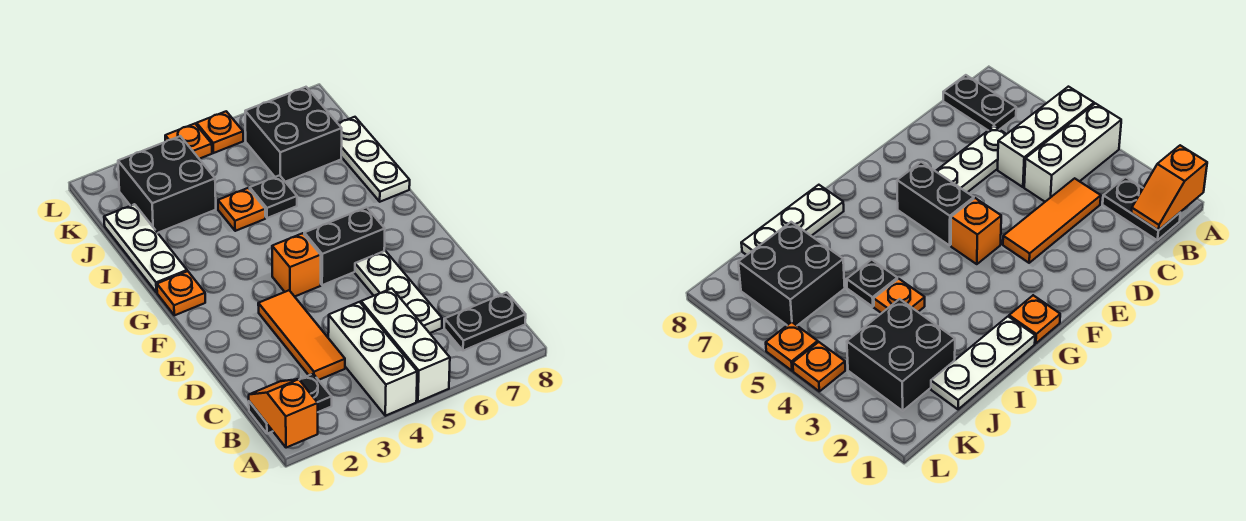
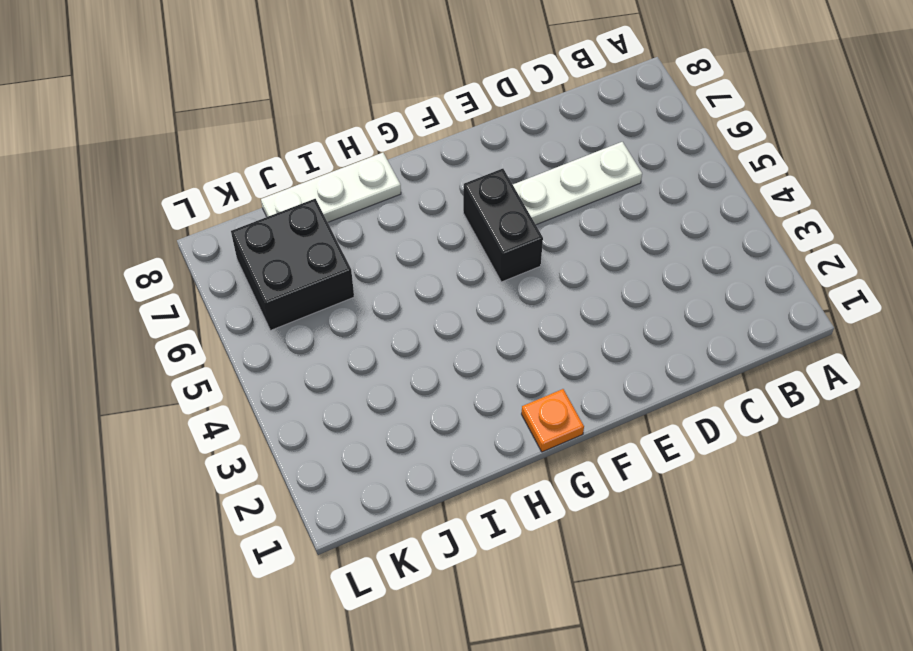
none -> white brick A4:C4 level 1
none -> white brick A5:C5 level 1
none -> black plate B1:B2 level 1

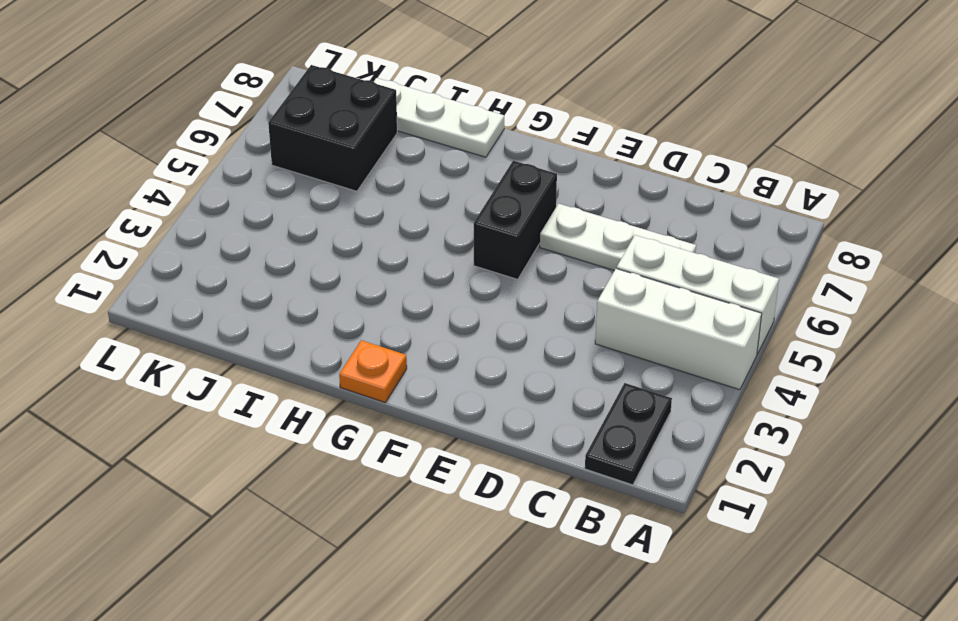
none -> black plate B7:B8 level 1
none -> orange tile C3:E3 level 1
none -> orange brick F4 level 1

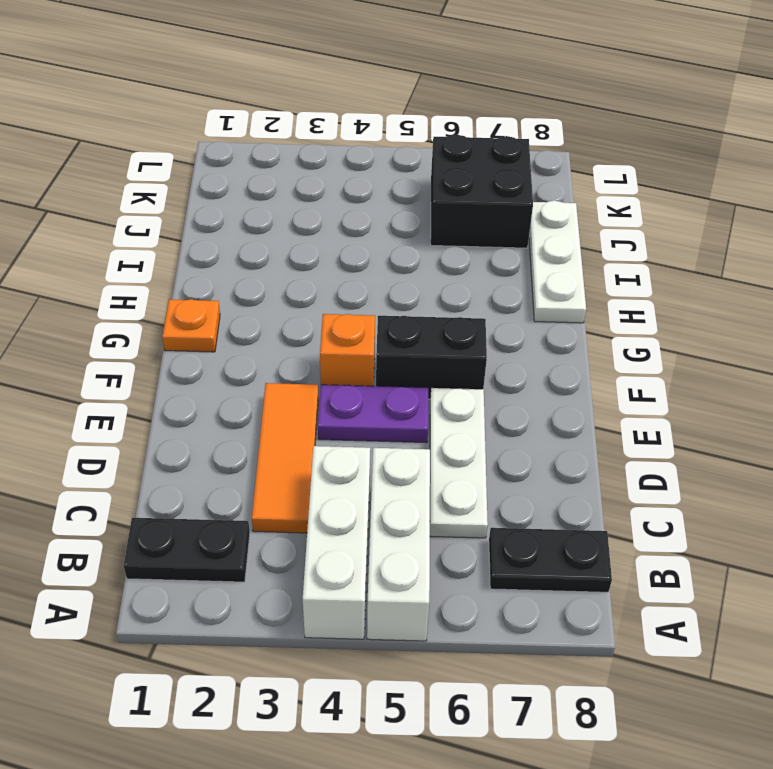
purple plate E4:E5 level 1 -> none
none -> white plate H1:J1 level 1
none -> orange plate I4 level 1
none -> black plate I5 level 1

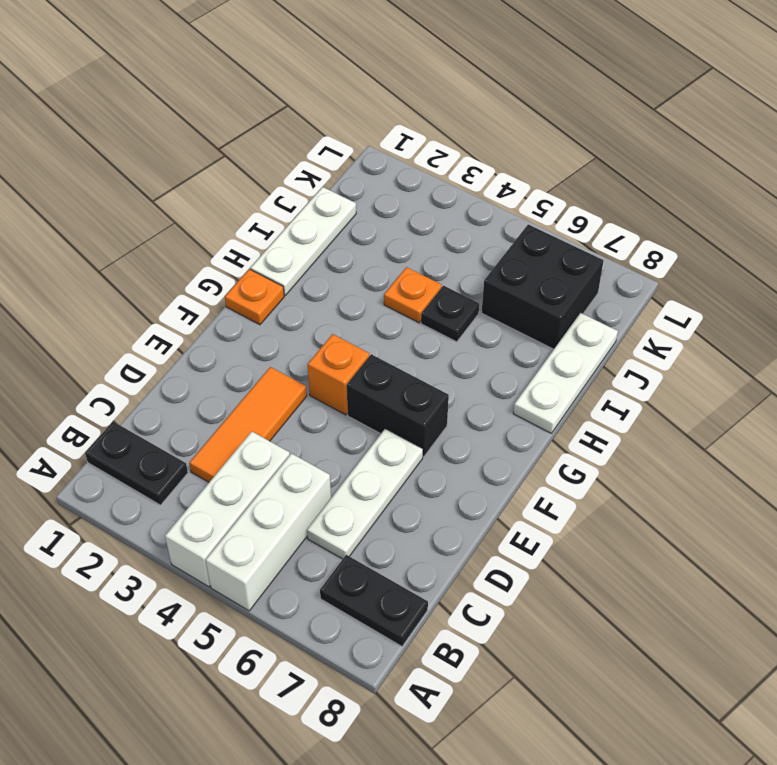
none -> black brick J2:K3 level 1
none -> orange plate L4 level 1
none -> orange plate L5 level 1

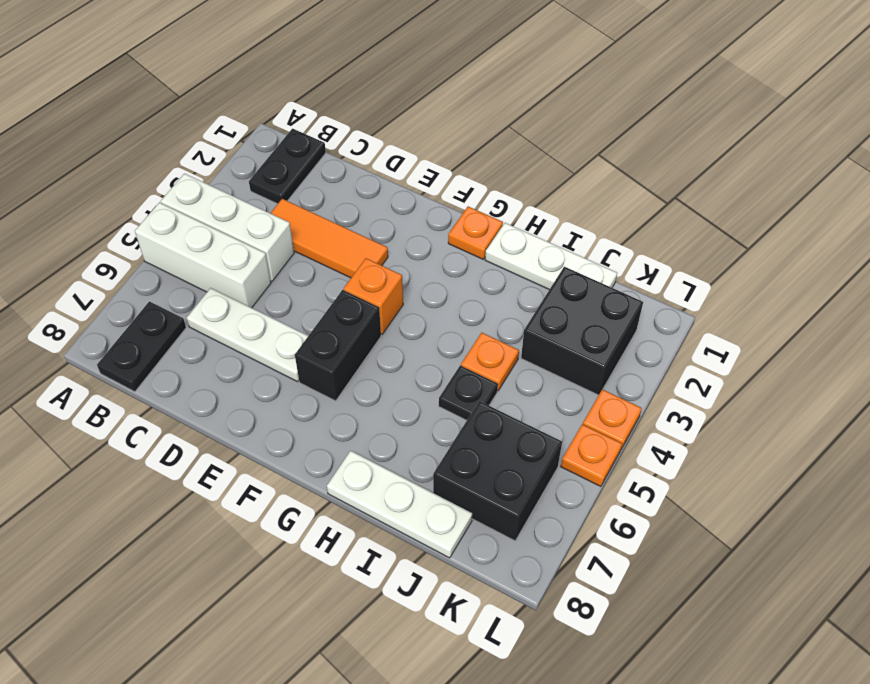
none -> orange slope A1:B1 level 2 top A

